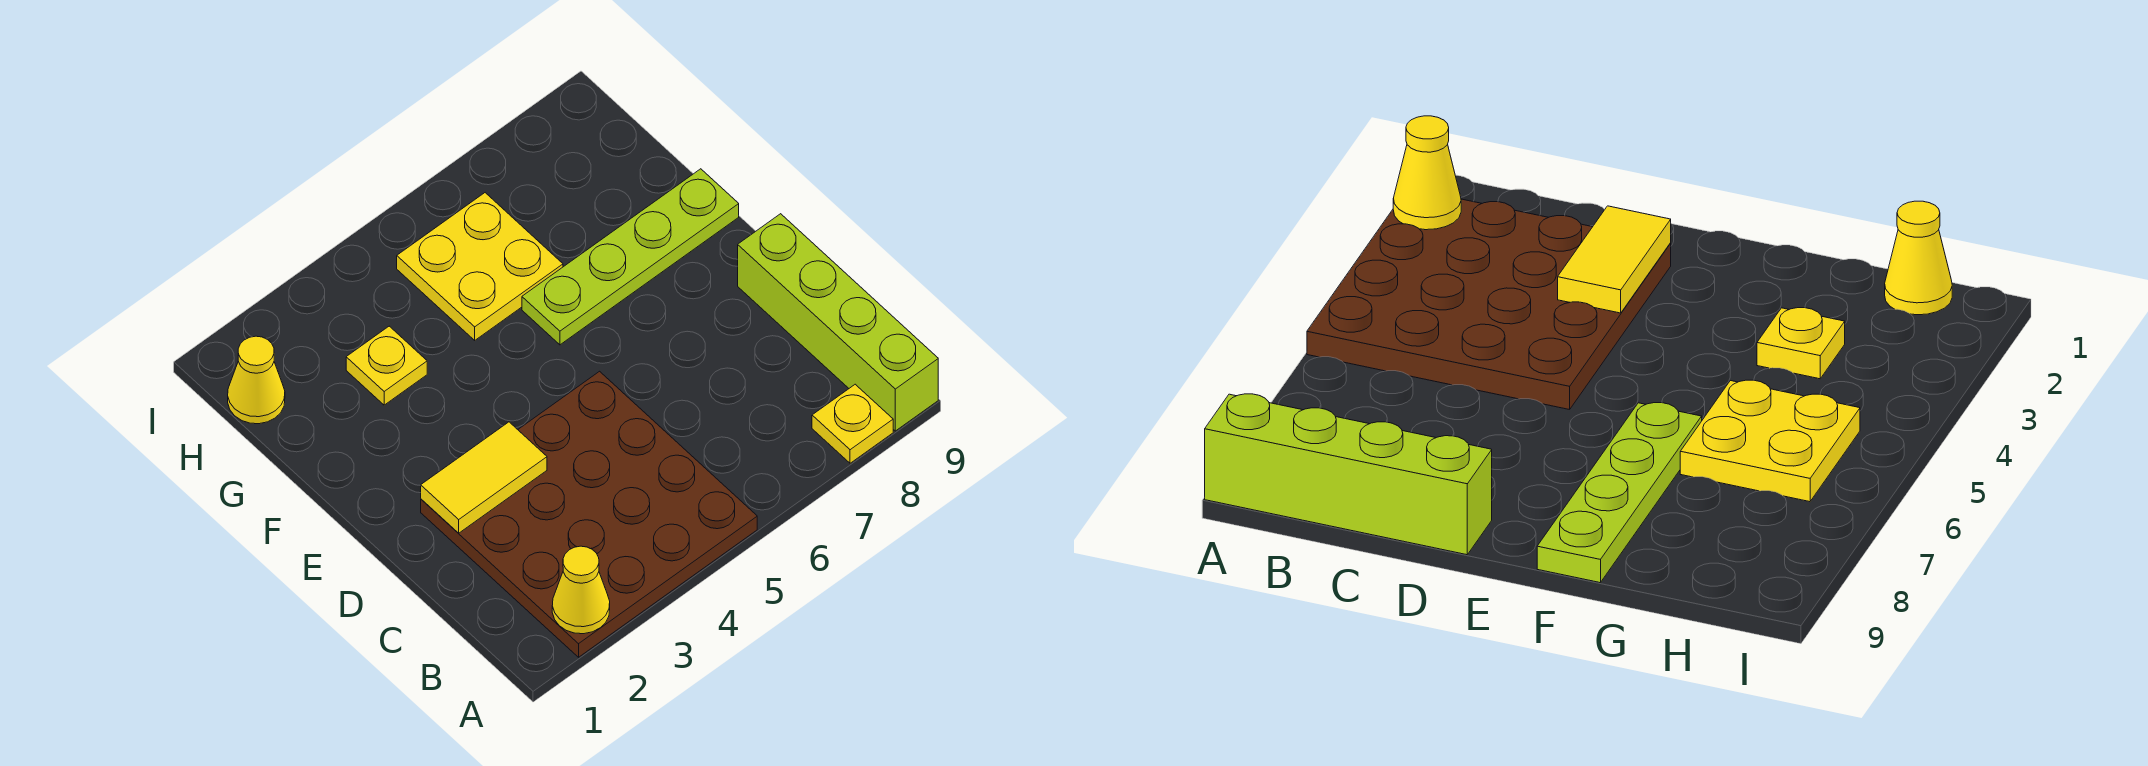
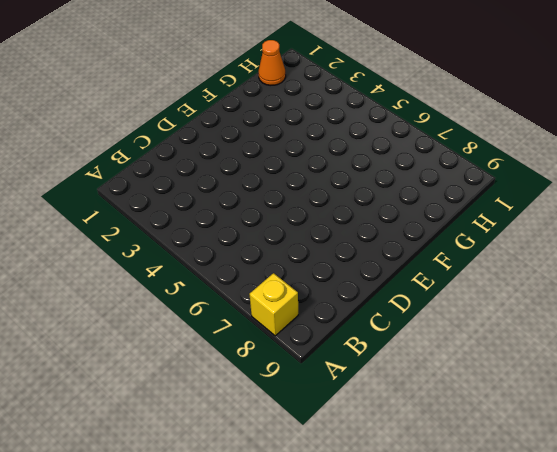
yellow brick A8 level 1 -> yellow plate A8 level 1
orange cone H1 level 1 -> yellow cone H1 level 1
none -> brown plate A2:D5 level 1
none -> lime brick A9:D9 level 1

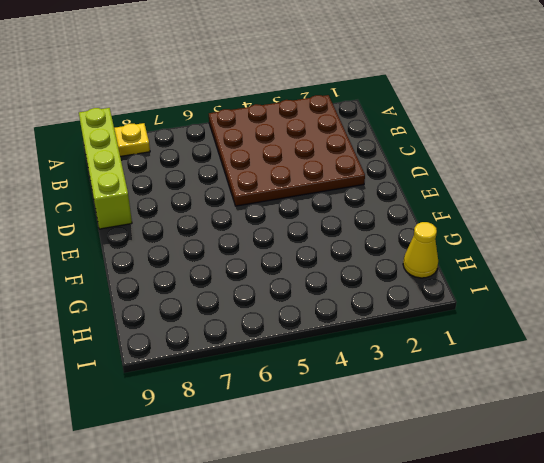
none -> lime plate F6:F9 level 1
none -> yellow plate G3 level 1

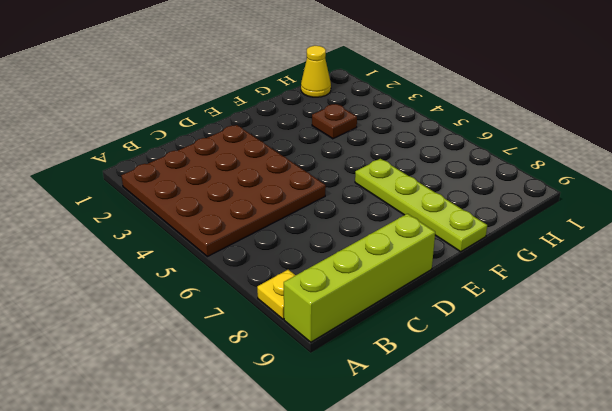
brown plate G3 level 1 -> yellow plate G3 level 1
none -> yellow plate G5:H6 level 1
none -> yellow cone A2 level 2

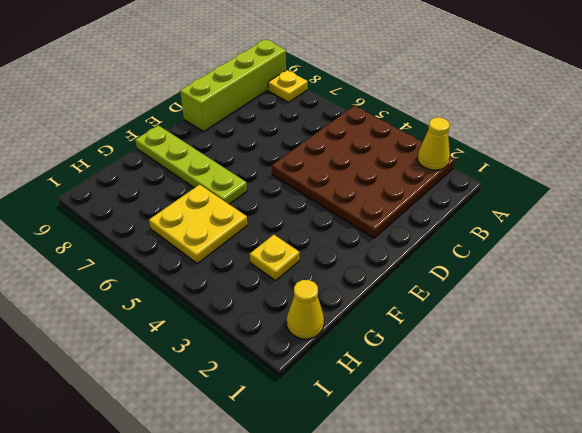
none -> yellow tile D2:D3 level 2

